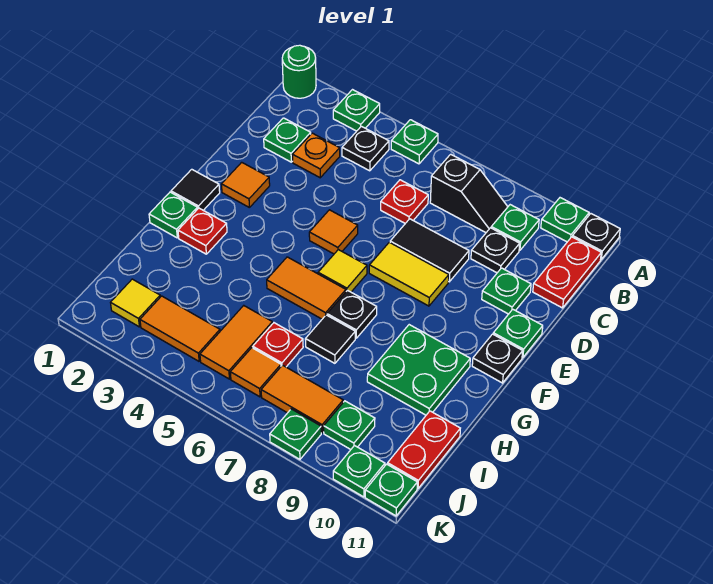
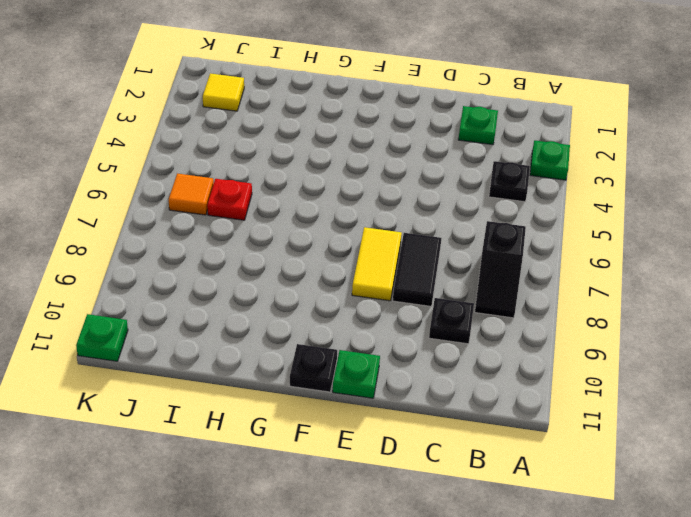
none -> green round brick A1 level 1
none -> green plate A5 level 1
none -> green plate A10 level 1
none -> black plate A11 level 1

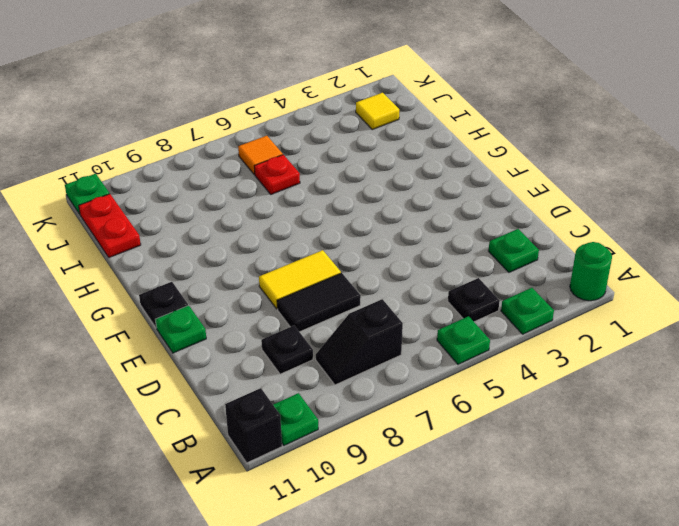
black brick A11 level 1 -> black plate A11 level 1
none -> green plate B9 level 1
none -> red plate B11:C11 level 1
none -> orange plate C3 level 1
none -> red plate C6 level 1

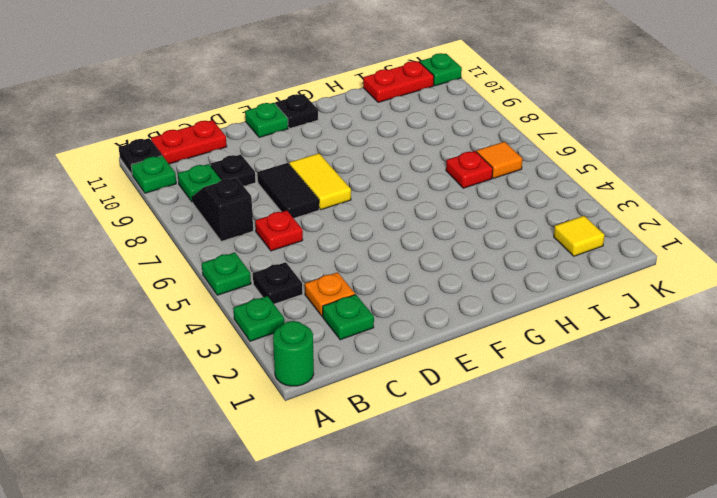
none -> green plate D10 level 1
none -> orange tile E2 level 1
none -> orange tile E5 level 1
none -> black tile F1 level 1

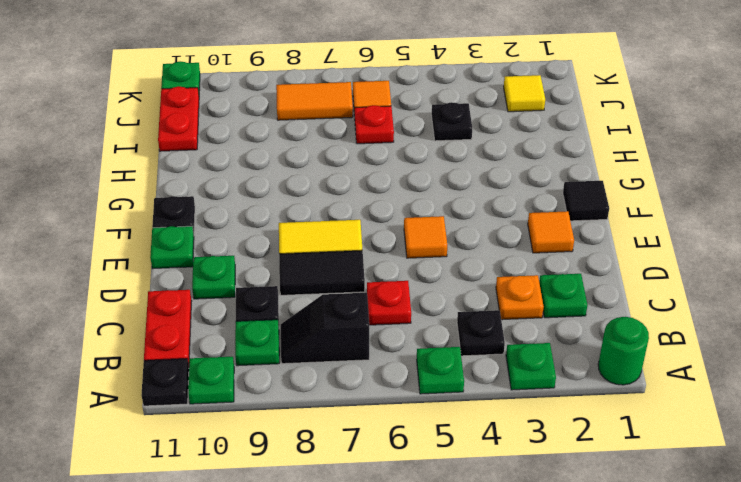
black plate I4 level 1 -> black plate G7 level 1
none -> yellow tile F6 level 1
none -> green plate G1 level 1
none -> red plate G2 level 1
none -> orange tile G5:G6 level 1

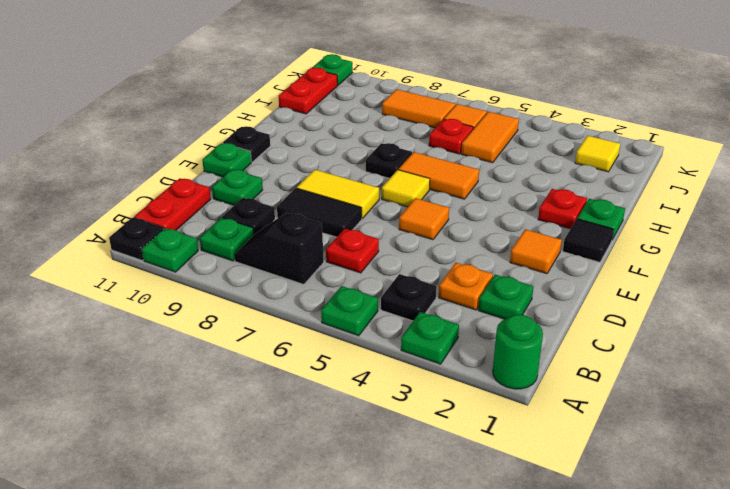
none -> green plate G9:H10 level 1
none -> black tile H7 level 1
none -> orange tile J3:J4 level 1
none -> green plate J9 level 1

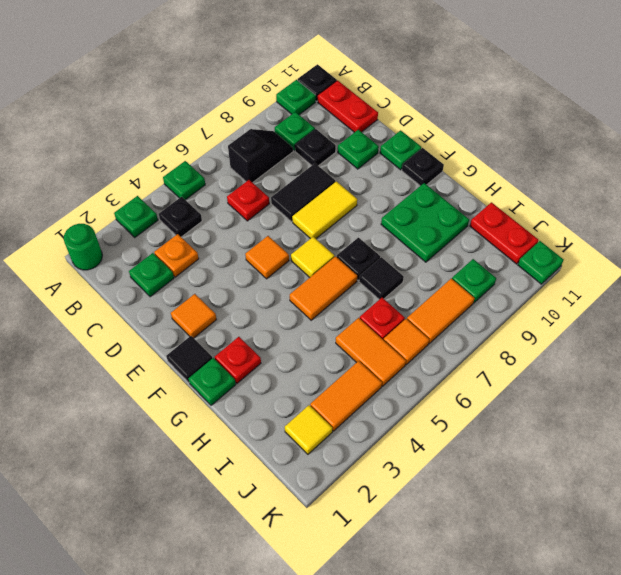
none -> green plate K8 level 1
none -> green plate K10 level 1

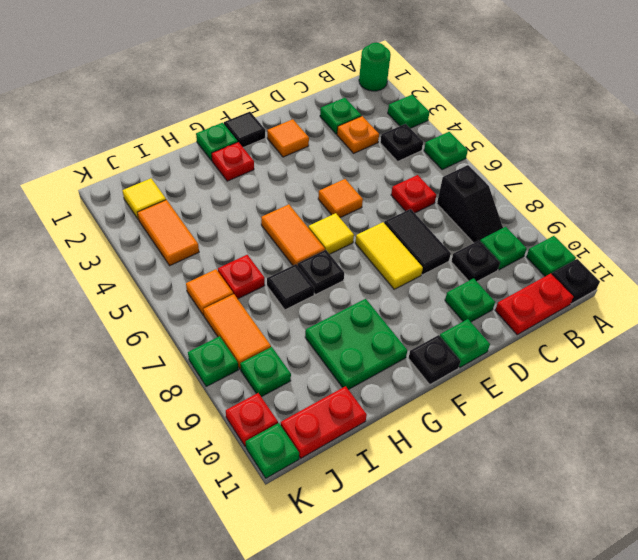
red plate K10 level 1 -> green plate K10 level 1
none -> orange tile I5:J5 level 1

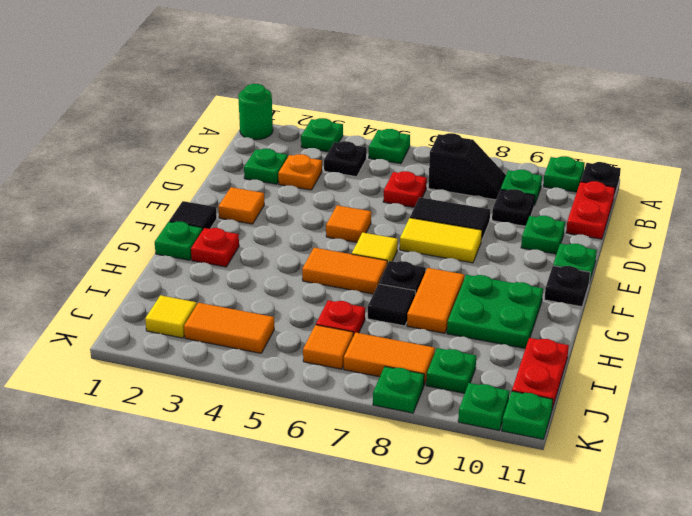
orange tile G8:H8 level 1 -> orange tile I5:J5 level 1

